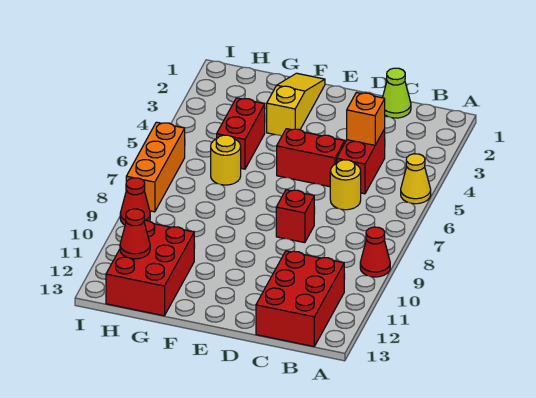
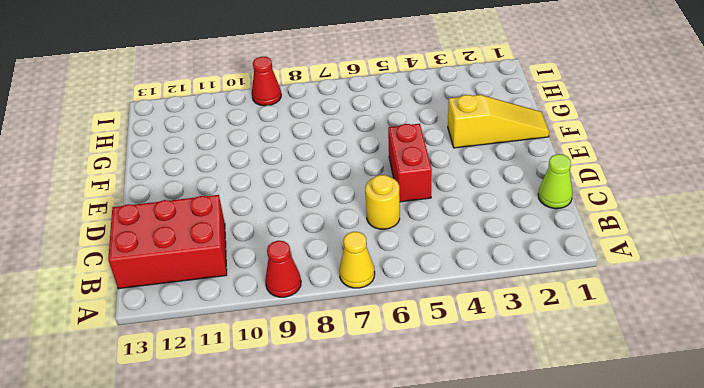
yellow cone A7 level 1 -> yellow cone A5 level 1
none -> red brick C4:C5 level 1
none -> red brick D8 level 1
none -> red brick G4:G5 level 1

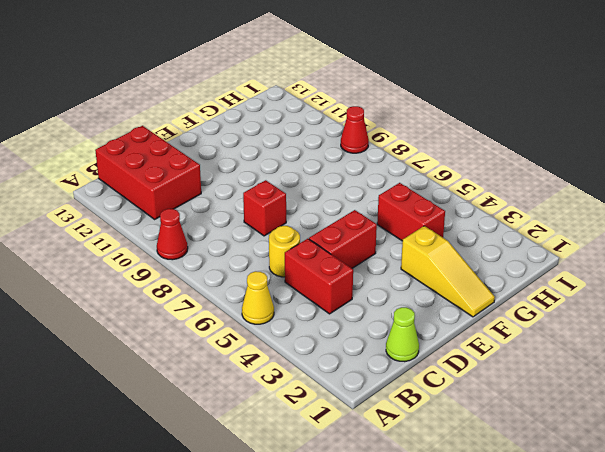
none -> yellow round brick G6 level 1
none -> red brick G11:H13 level 1
none -> orange brick I6:I8 level 1

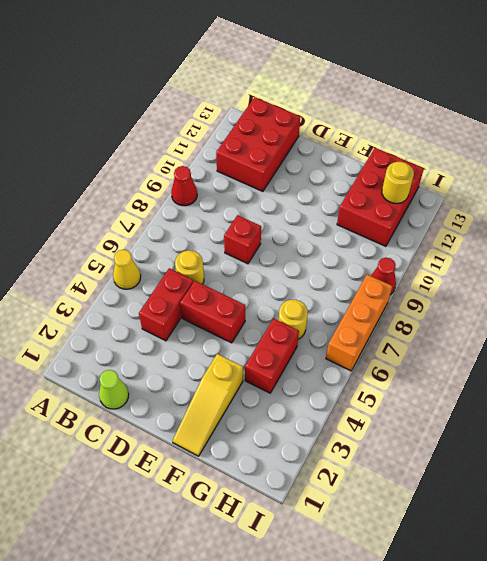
yellow round brick H12 level 2 -> red cone H12 level 2
none -> orange brick C4 level 2

